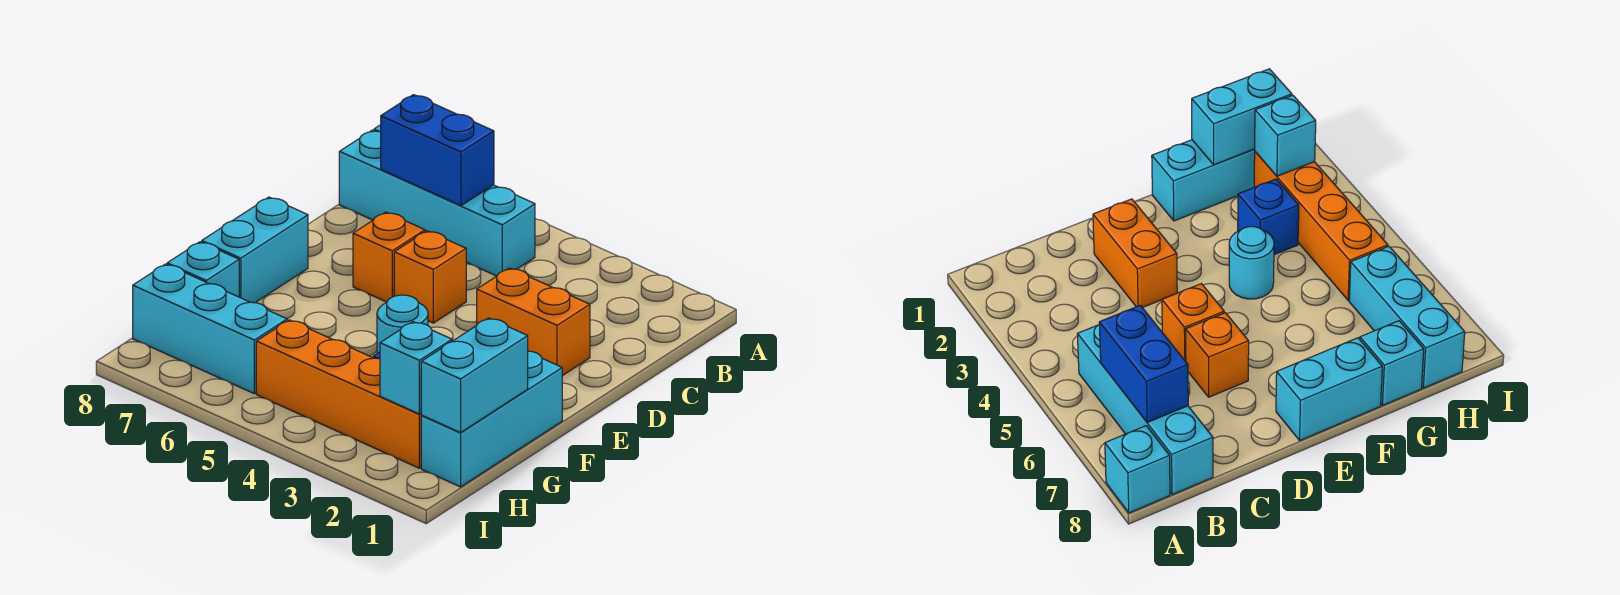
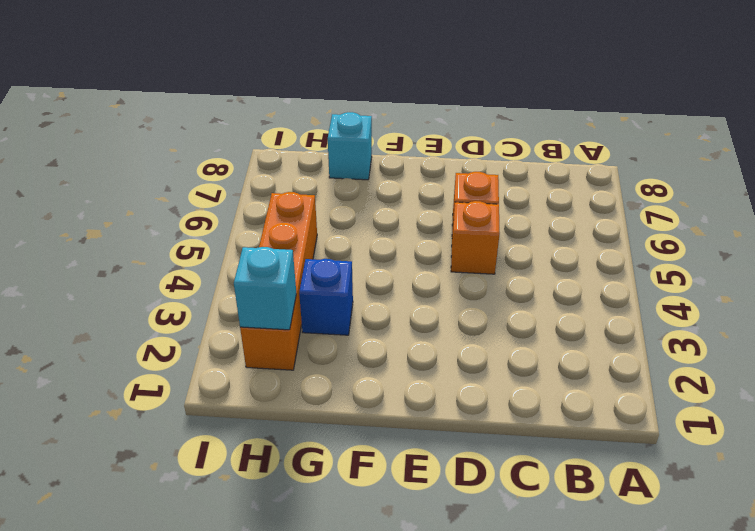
none -> cyan brick A8 level 1
none -> cyan brick B5:B8 level 1
none -> orange brick D2:D3 level 1

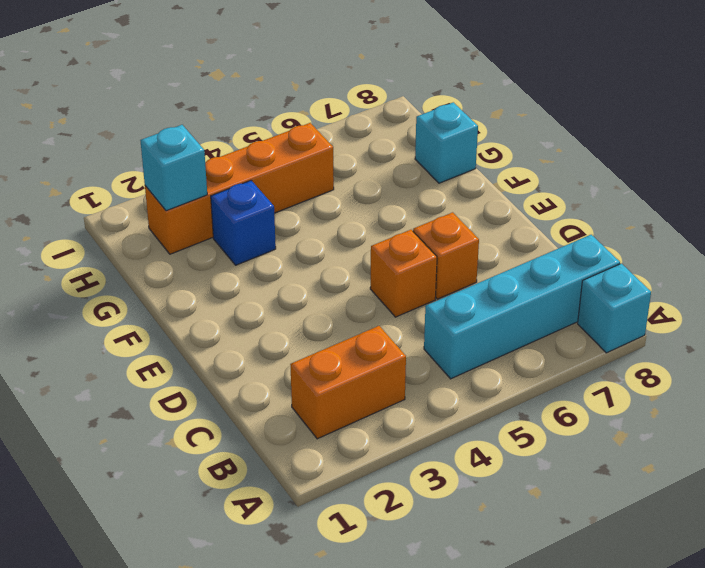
orange brick B2:B3 level 1 -> orange brick D2:D3 level 1
none -> cyan brick E8:F8 level 1
none -> cyan brick F1:H1 level 1
none -> cyan round brick F4 level 1

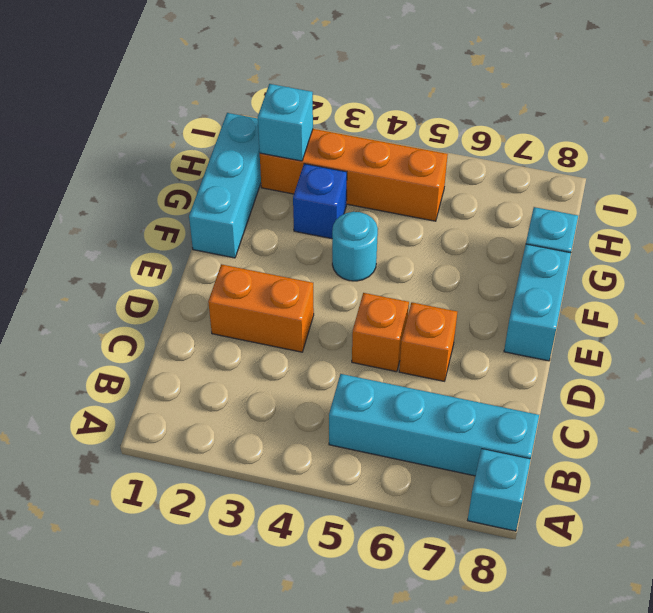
none -> cyan brick H6:H8 level 1
none -> blue brick B6:B7 level 2
none -> cyan brick G1:H1 level 2

